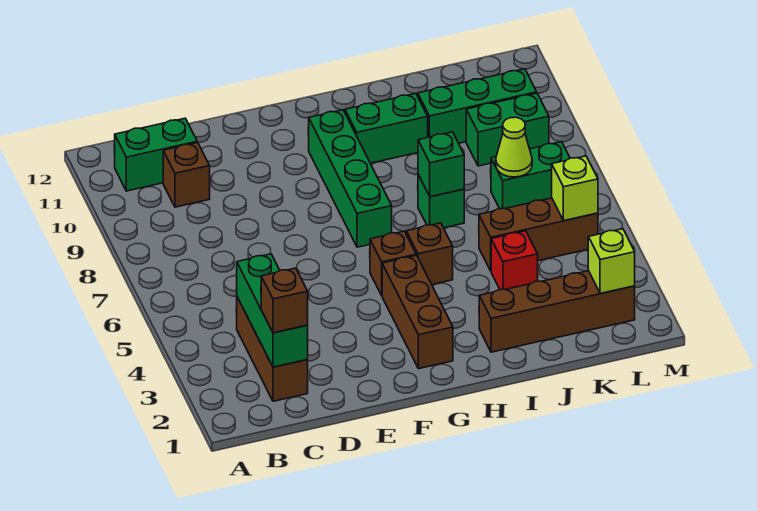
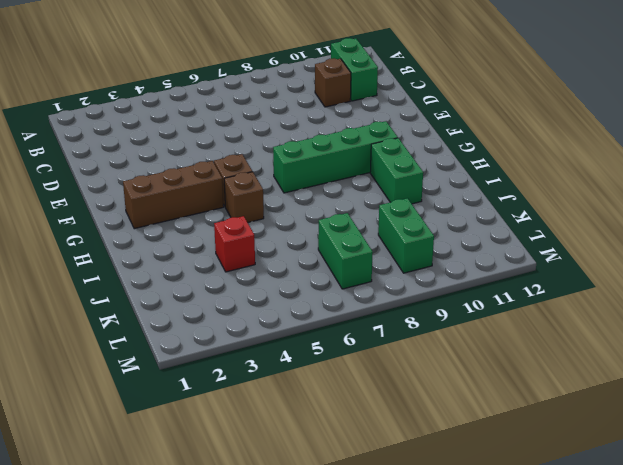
none -> brown brick C2:C4 level 1
none -> brown brick I2:L2 level 1
none -> green brick I7 level 1

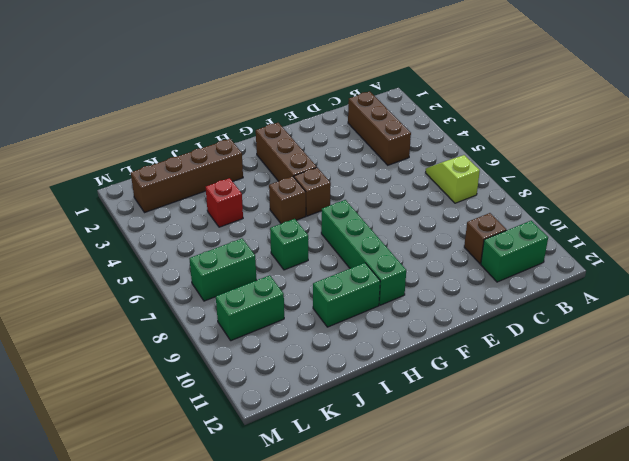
lime slope B6:B7 level 1 top 7 -> none
none -> brown brick J5:L5 level 1
none -> green brick J10:L10 level 1
none -> green brick C2:C4 level 2

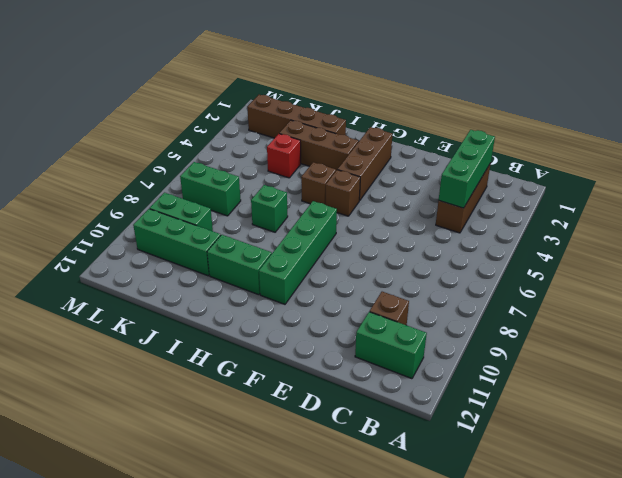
brown brick H3:J3 level 1 -> brown brick J5:L5 level 1
none -> green brick I7 level 2
none -> lime cone K7 level 2
none -> lime brick L2 level 2

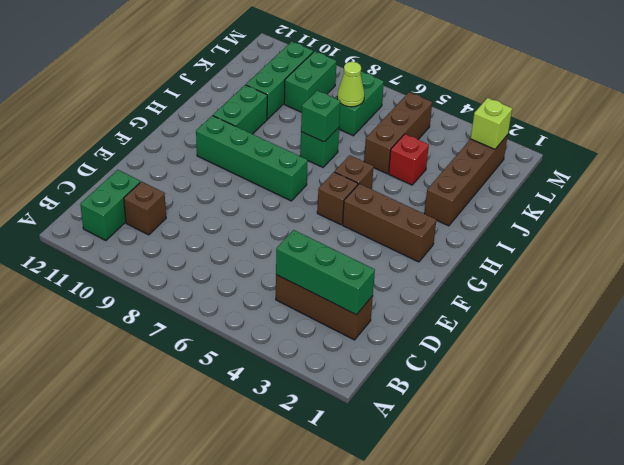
none -> lime brick L5 level 2
none -> brown brick C2 level 3

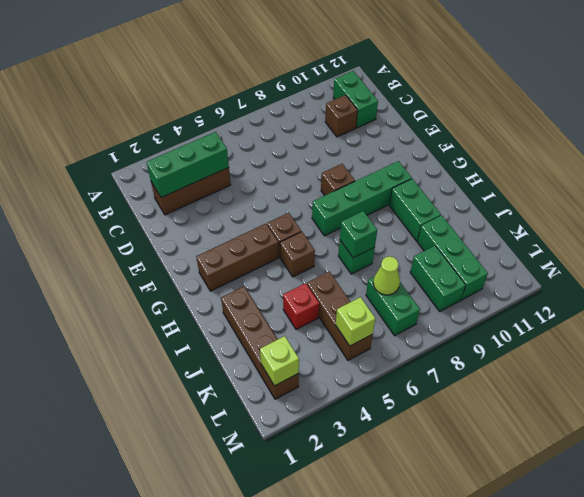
brown brick F8 level 1 -> brown brick C2 level 3

